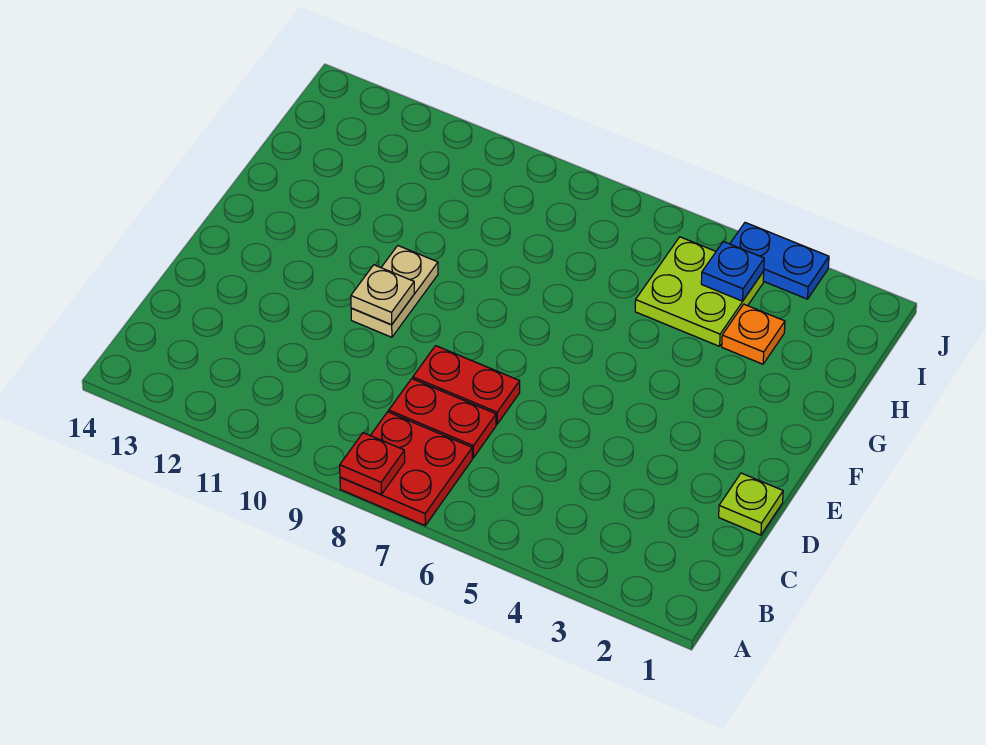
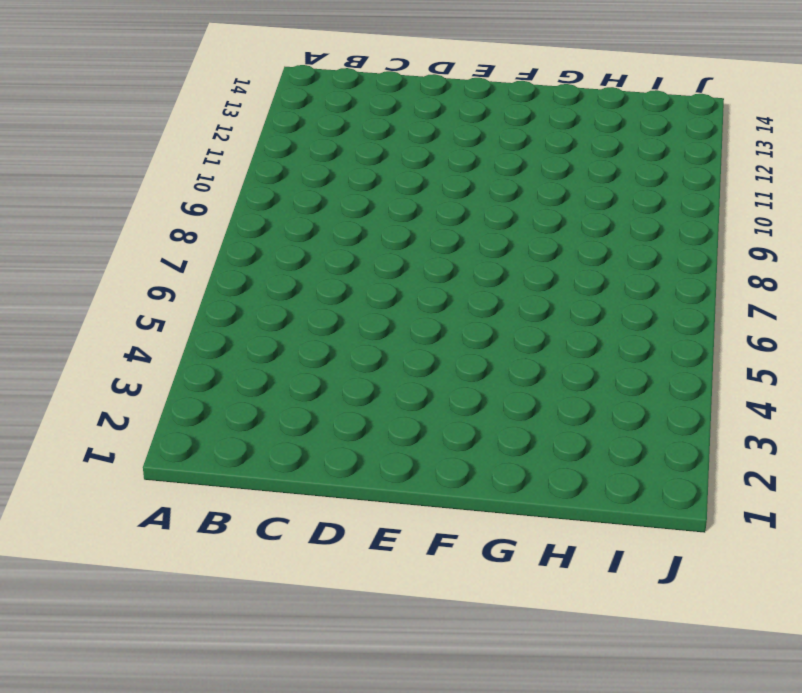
none -> red plate A7:B8 level 1
none -> red plate C7:C8 level 1

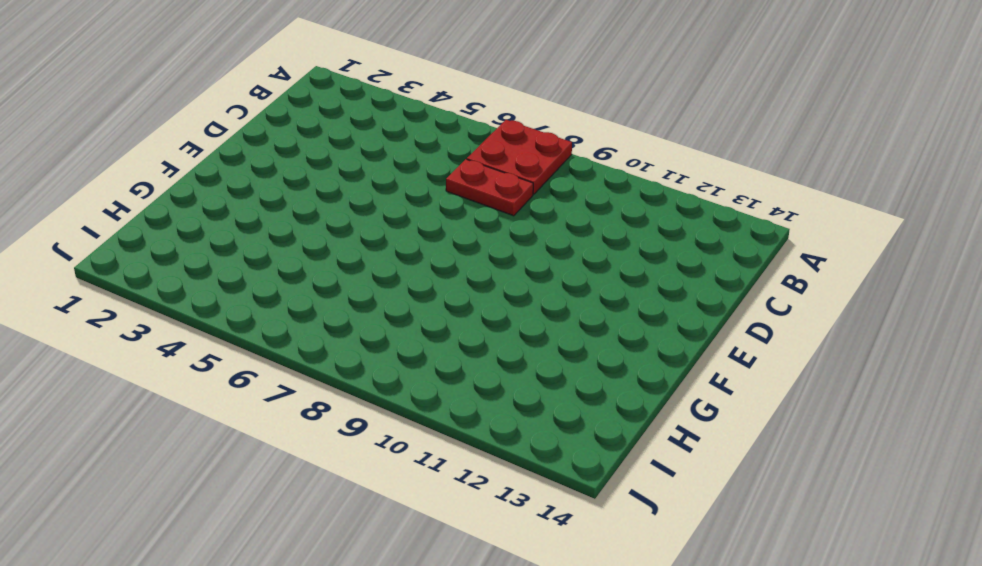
none -> lime plate D1 level 1
none -> red plate D7:D8 level 1

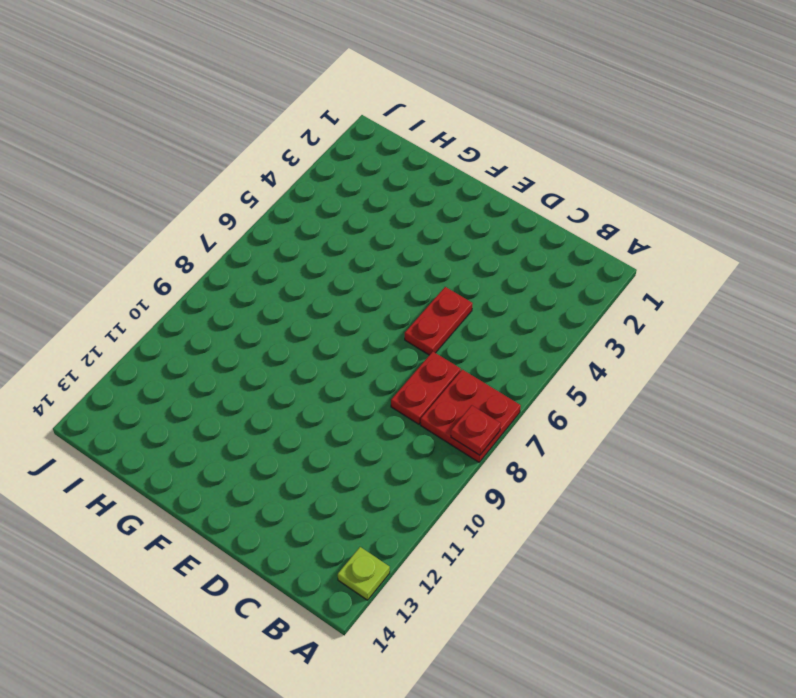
lime plate A13 level 1 -> lime plate D1 level 1
red plate D5:D6 level 1 -> red plate D7:D8 level 1
none -> tan plate E10:F10 level 1
none -> orange plate H3 level 1

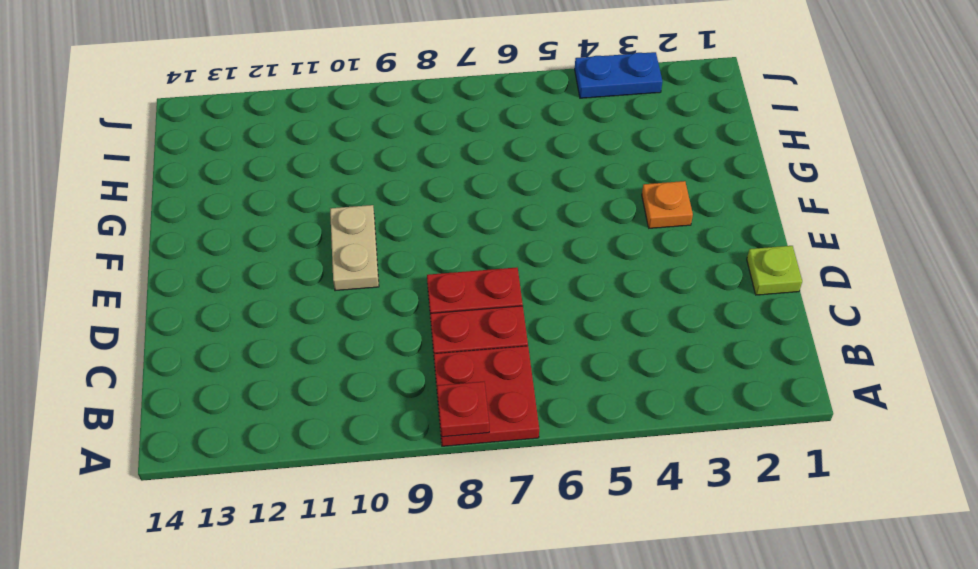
orange plate F3 level 1 -> orange plate H3 level 1
none -> lime plate H4:I5 level 1
none -> tan plate E10 level 2

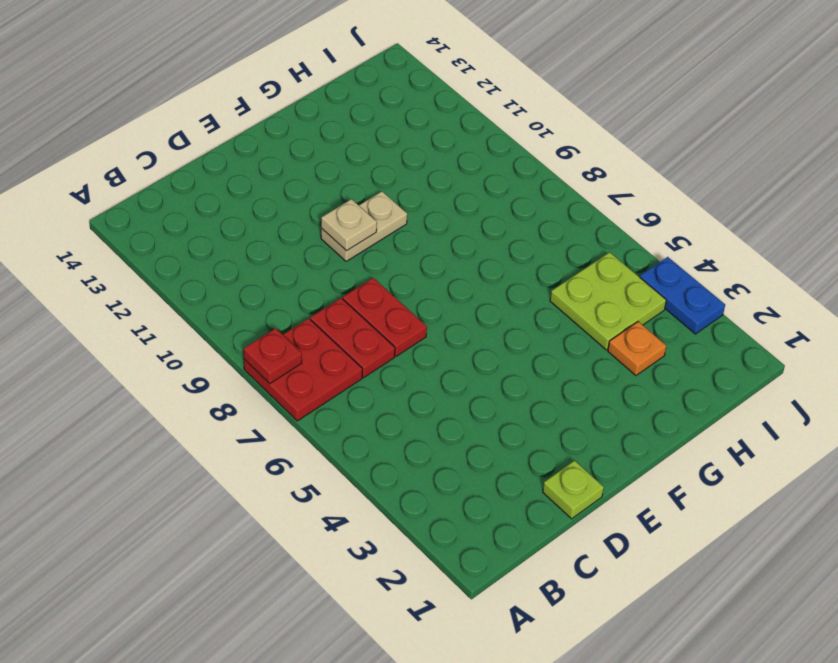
none -> blue plate I4 level 2

